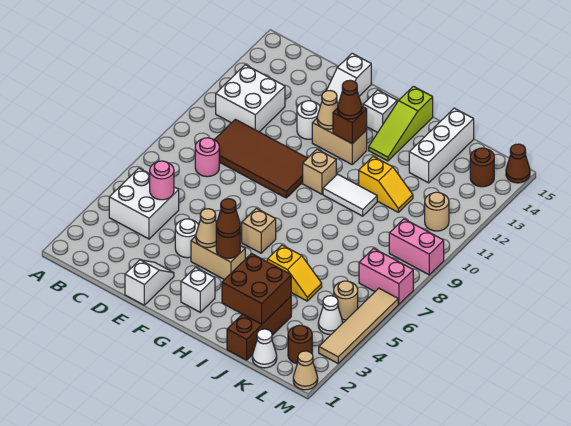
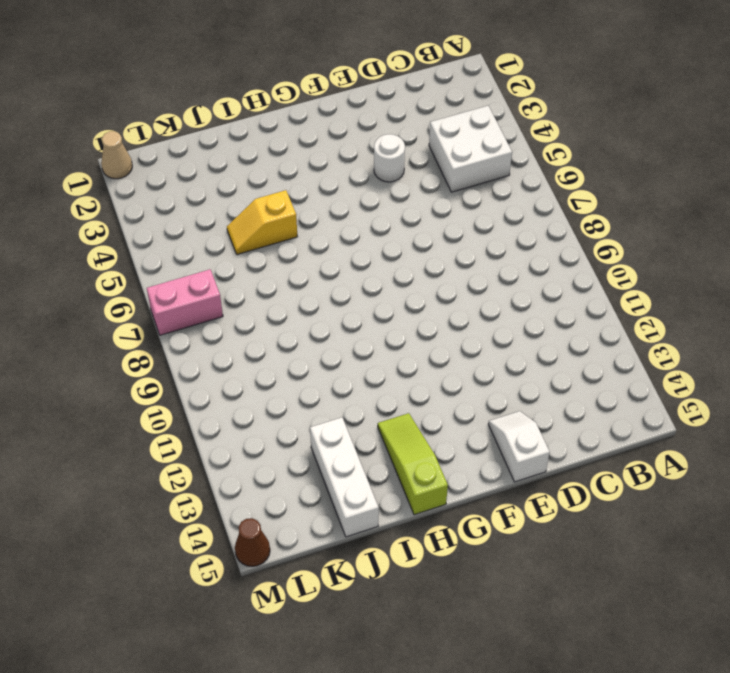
none -> white brick B11:C12 level 1
none -> pink round brick C8 level 1
none -> brown tile C9:F10 level 1
none -> white slope E1:E2 level 1 top 1

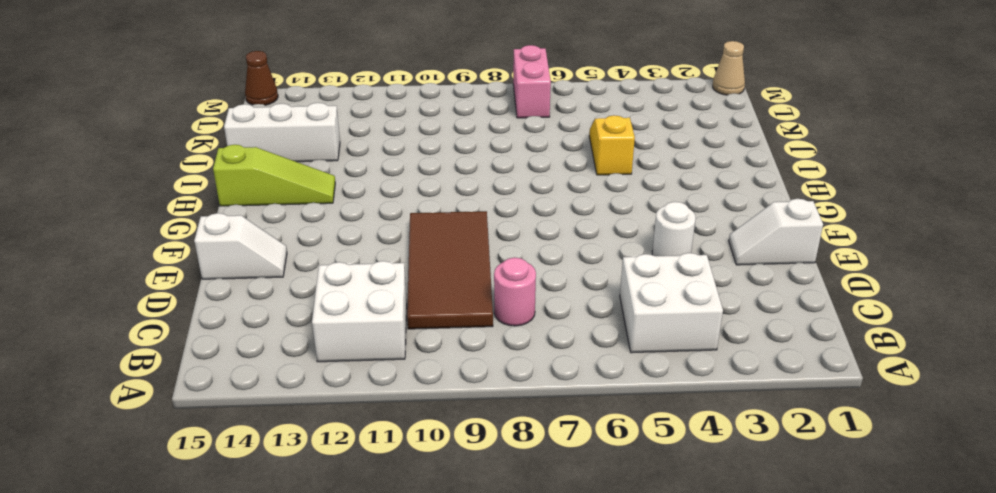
none -> white round brick E12 level 1
none -> tan brick F4:G4 level 1
none -> tan brick F12:G12 level 1
none -> white brick G2 level 1

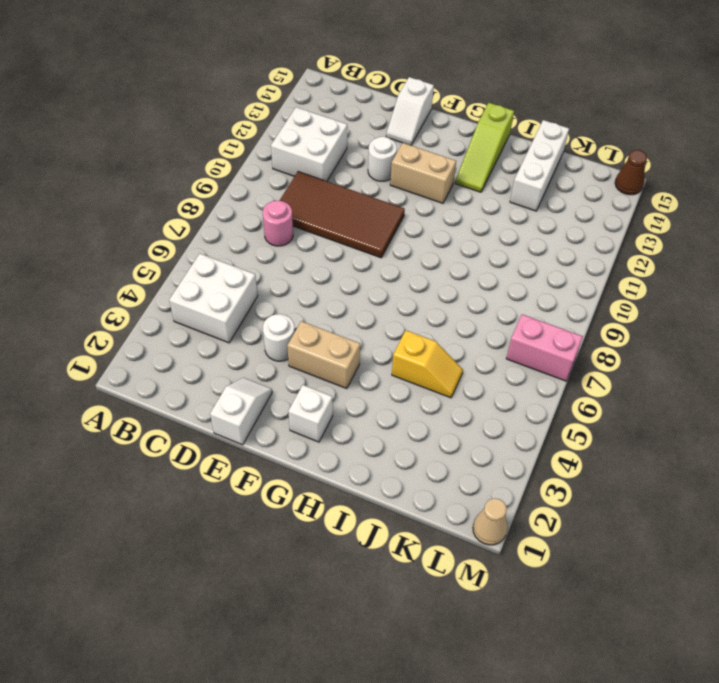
none -> tan brick G6 level 1
none -> tan brick G10 level 1
none -> white brick G14 level 1
none -> white tile H10:I10 level 1

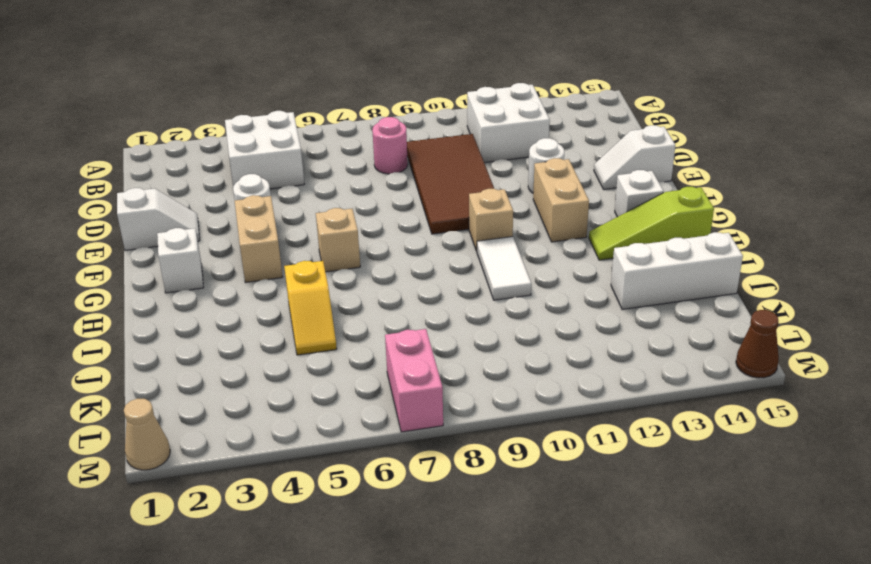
none -> yellow slope I11:J11 level 1 top I
none -> brown brick J1:J3 level 1
none -> white cone K1 level 1
none -> brown round brick L2 level 1

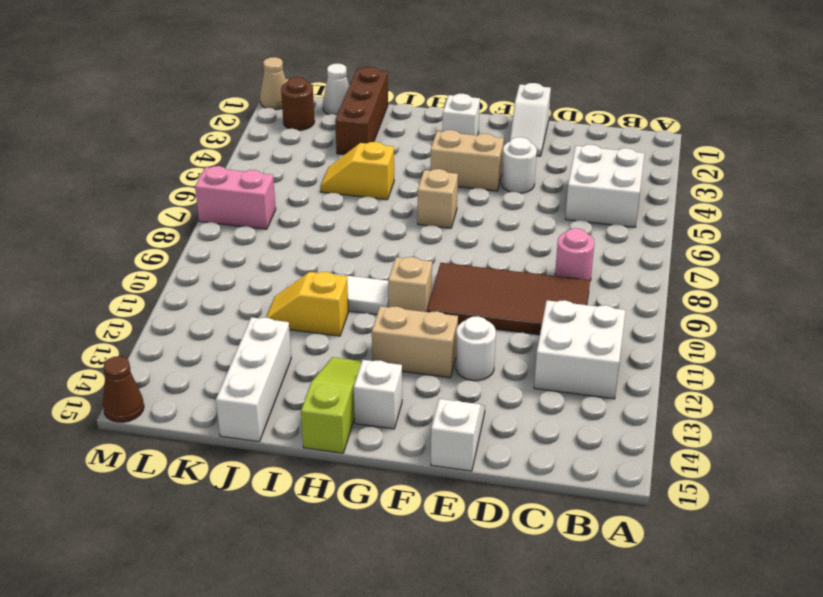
none -> white cone L4 level 1
none -> tan round brick L5 level 1
none -> pink brick L9:M9 level 1
none -> tan round brick L11 level 1

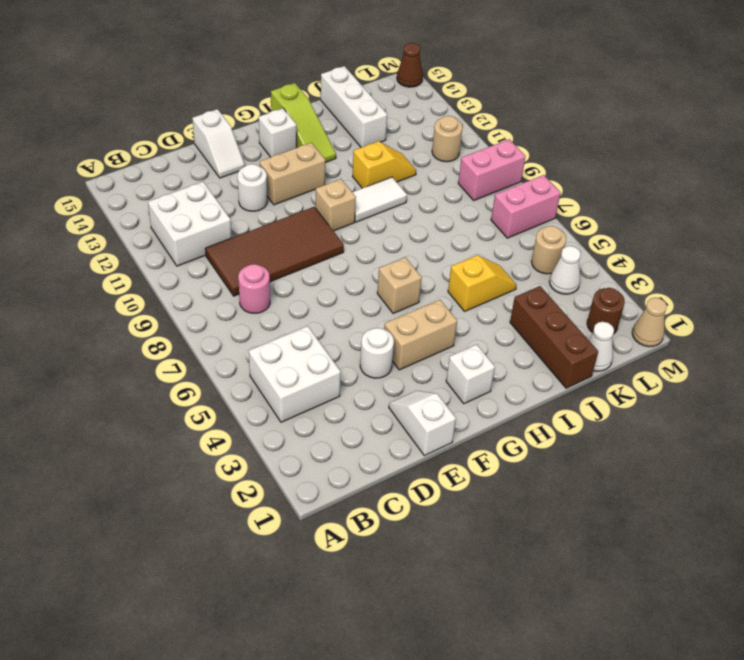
none -> brown round brick L14 level 1
none -> tan tile M3:M6 level 1
none -> pink round brick C5 level 2
none -> tan cone F4 level 2

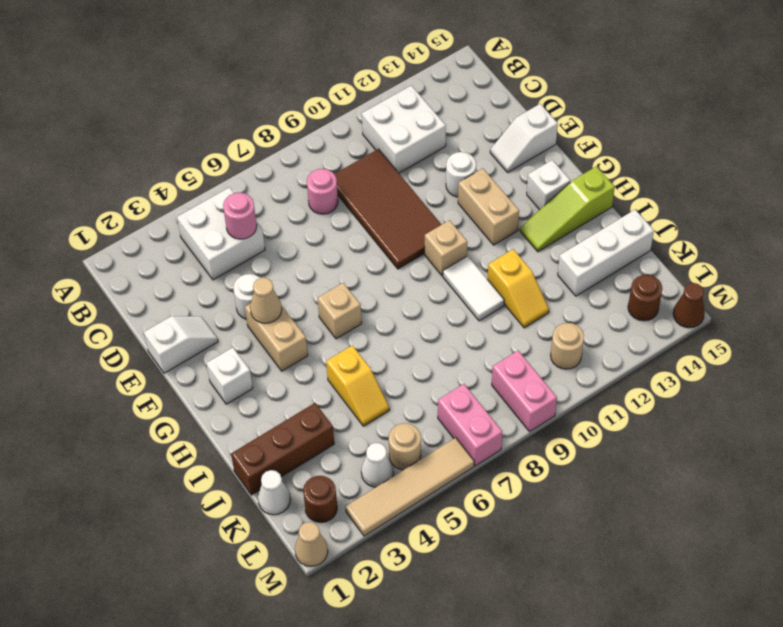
none -> tan cone F12 level 2
none -> brown round brick G4 level 2
none -> brown brick G12 level 2
none -> brown brick I2:J3 level 2

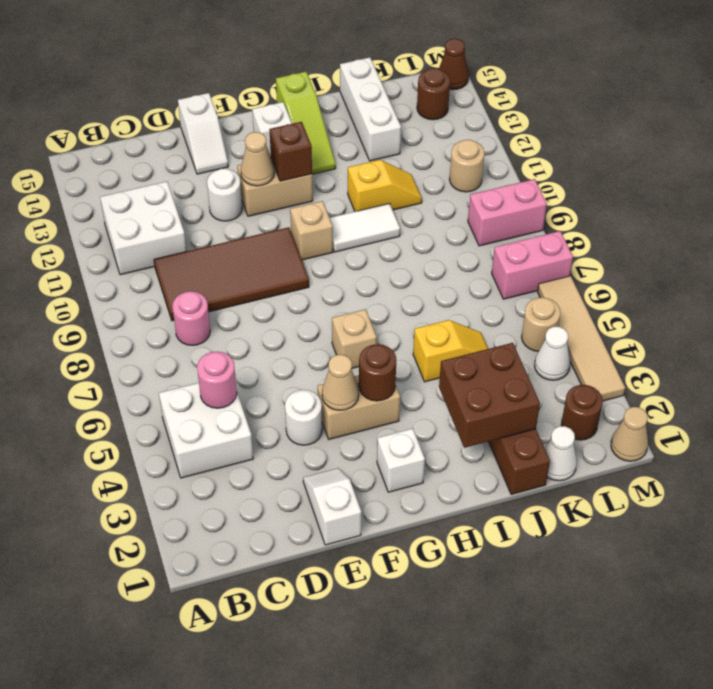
none -> brown cone G4 level 3
none -> brown cone G12 level 3

